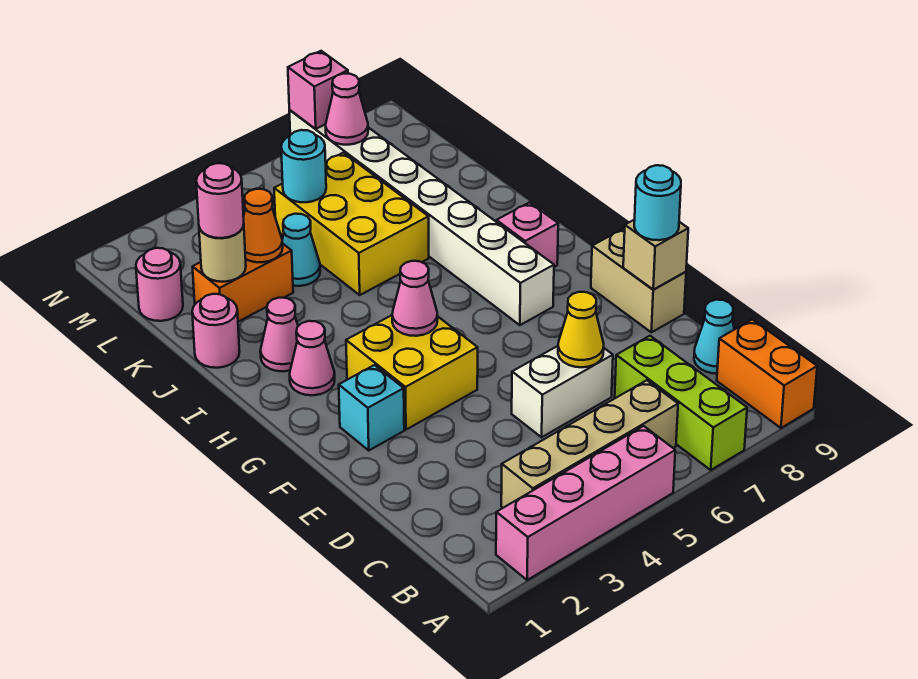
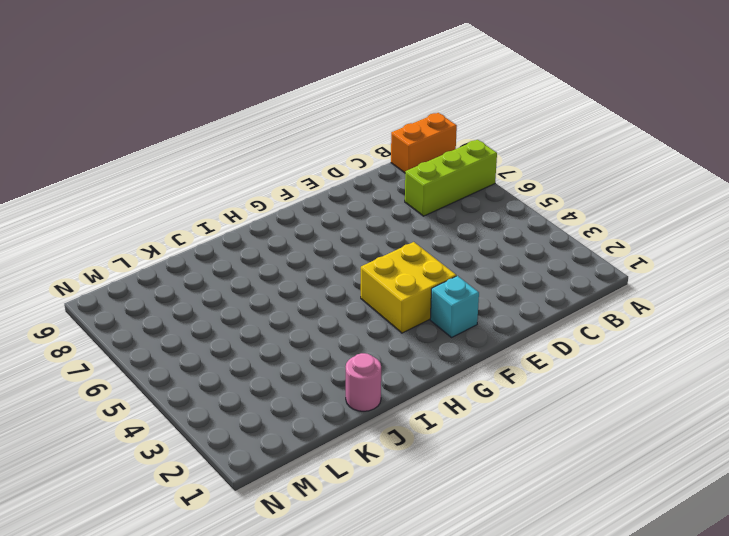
none -> pink brick A2:A5 level 1
none -> tan brick B3:B6 level 1
none -> cyan cone C9 level 1

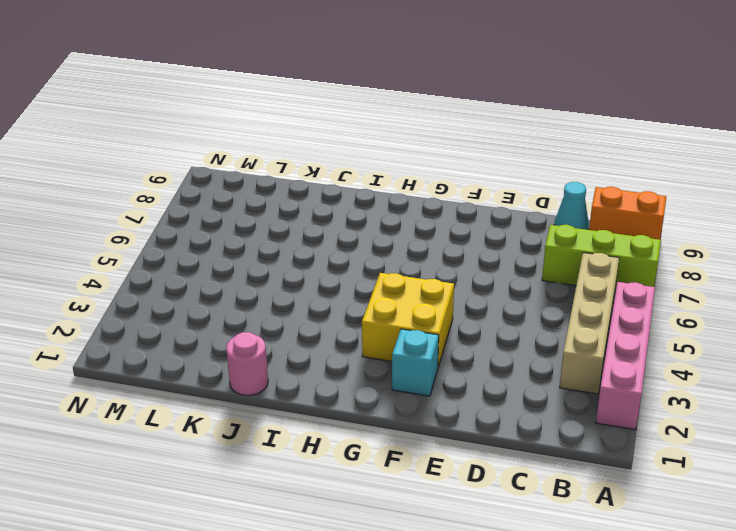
none -> white brick D5:D6 level 1
none -> tan brick E9:F9 level 1
none -> white brick G7:N7 level 1

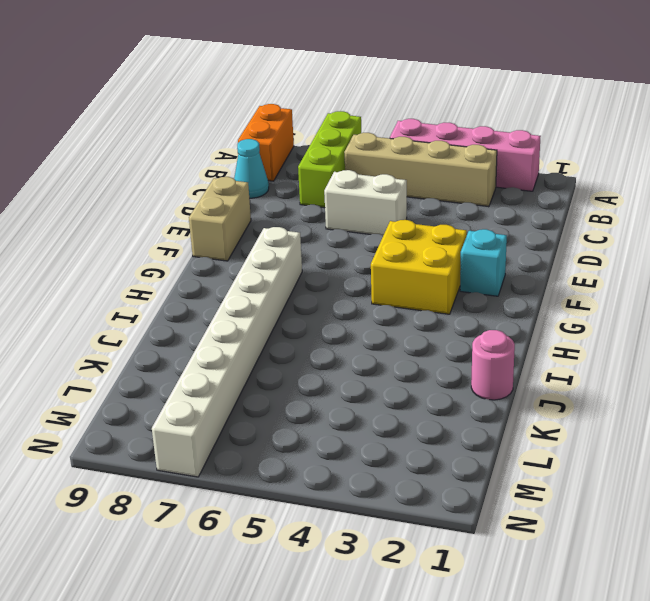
none -> pink cone H2 level 1
none -> pink brick H8 level 1
none -> pink cone I2 level 1

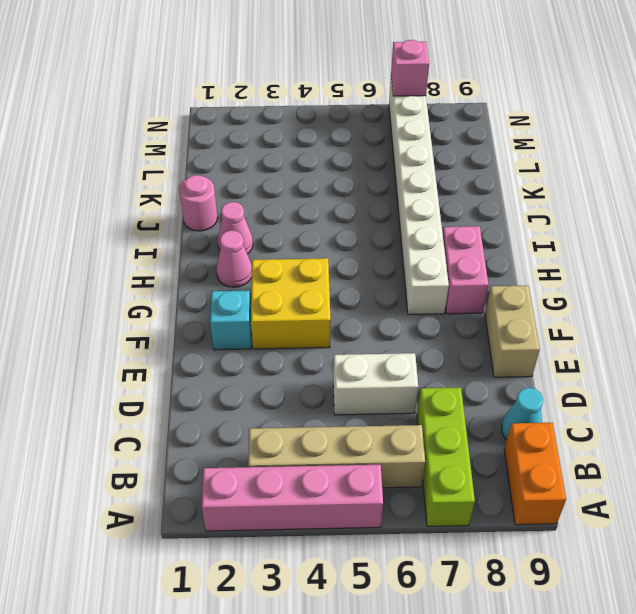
pink brick G8:H8 level 1 -> pink brick H8 level 1
none -> yellow brick J5:L6 level 1
none -> orange brick K2:K3 level 1
none -> cyan cone K4 level 1

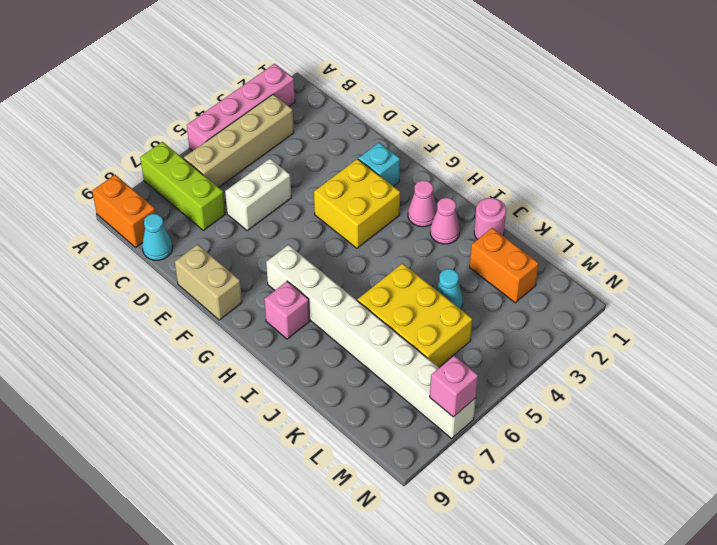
orange brick K2:L2 level 1 -> orange brick K2:K3 level 1
none -> pink round brick L1 level 1
none -> yellow cone D6 level 2
none -> tan brick E9 level 2

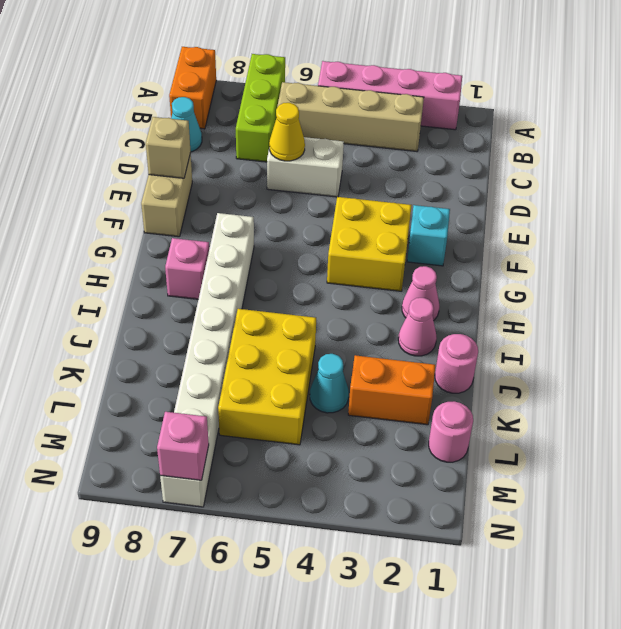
none -> pink cone G4 level 2
none -> tan round brick K2 level 2
none -> orange cone K3 level 2

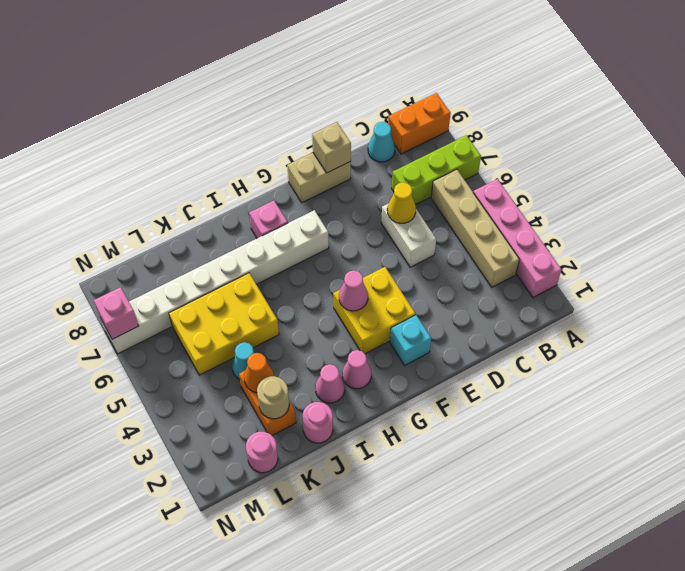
none -> cyan round brick L5 level 2
none -> pink cone M7 level 2
none -> cyan round brick E9 level 3

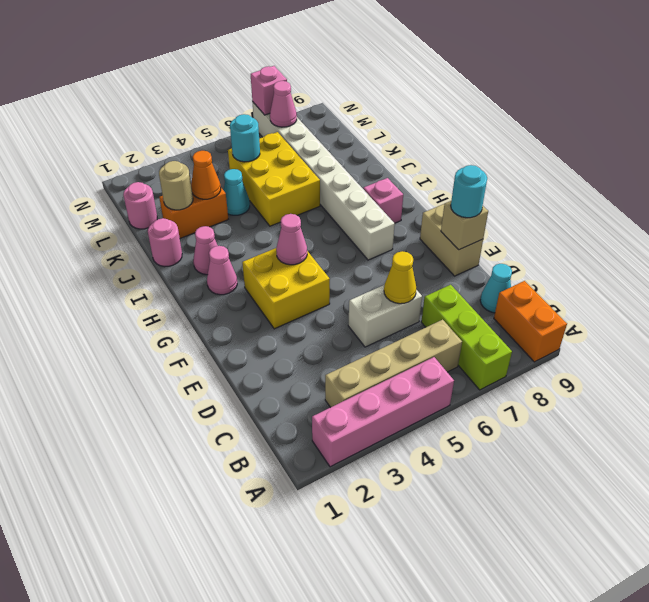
none -> cyan brick F2 level 1
none -> pink round brick K2 level 3

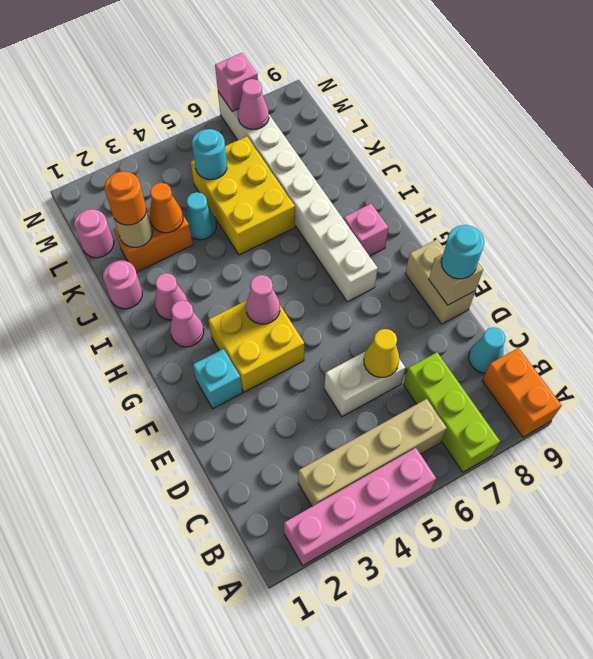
orange round brick K2 level 3 -> pink round brick K2 level 3

